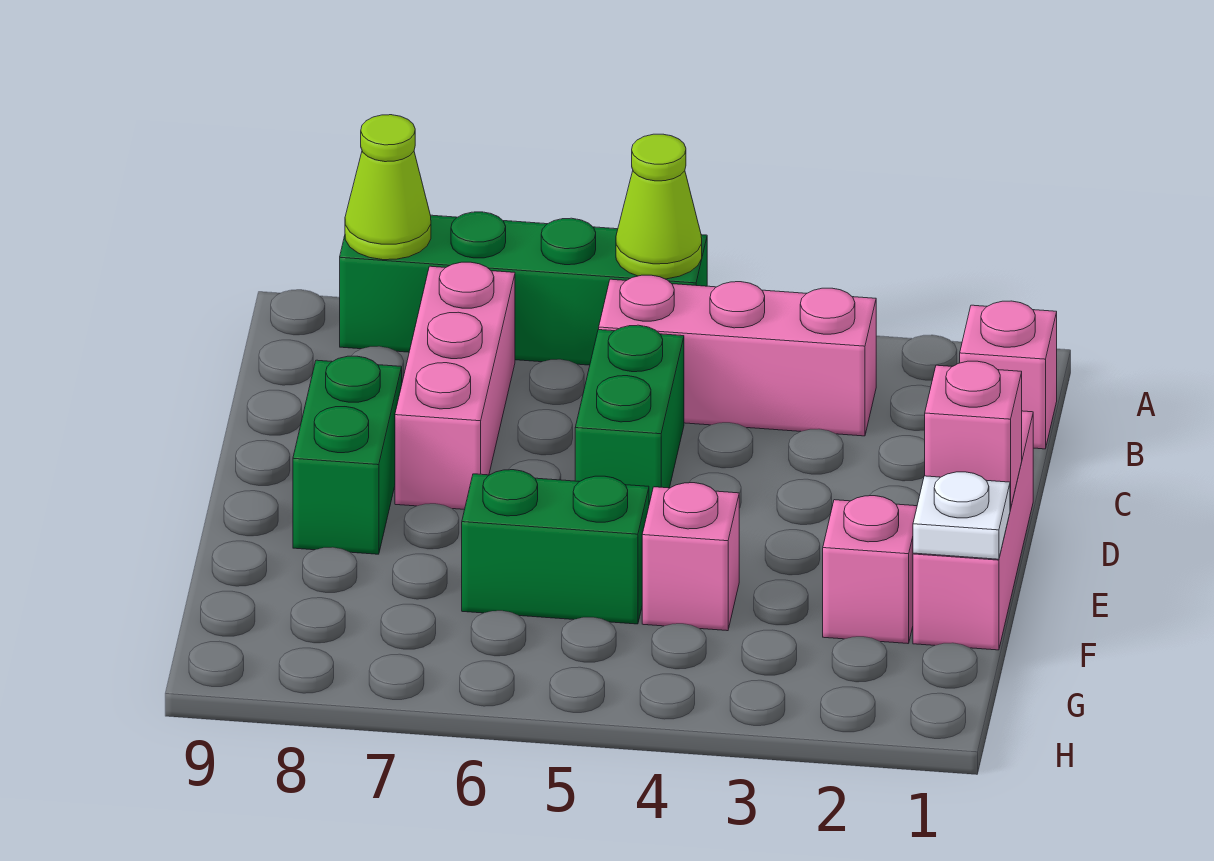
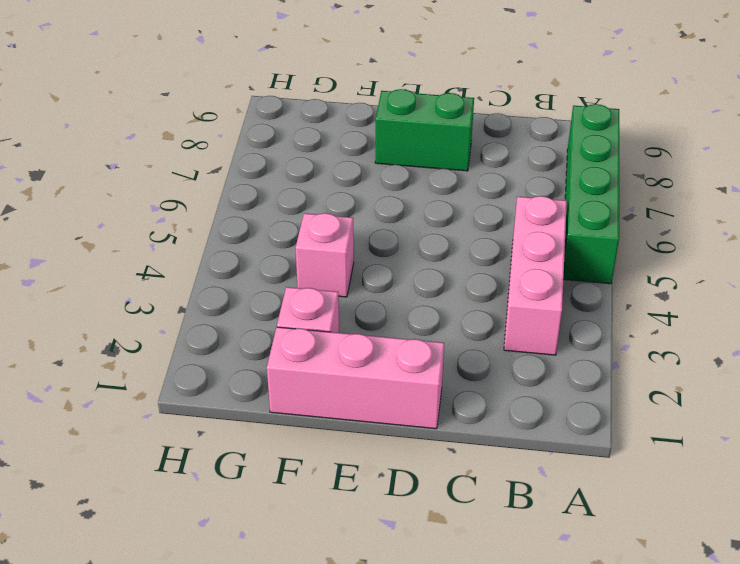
none -> pink brick B1 level 1
none -> pink brick B7:D7 level 1
none -> green brick C5:D5 level 1

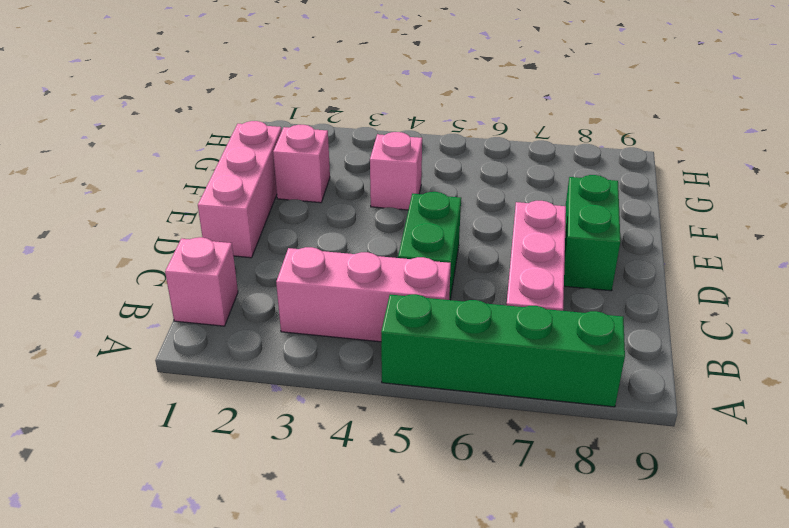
none -> green brick F5:F6 level 1
none -> lime cone A5 level 2
none -> lime cone A8 level 2

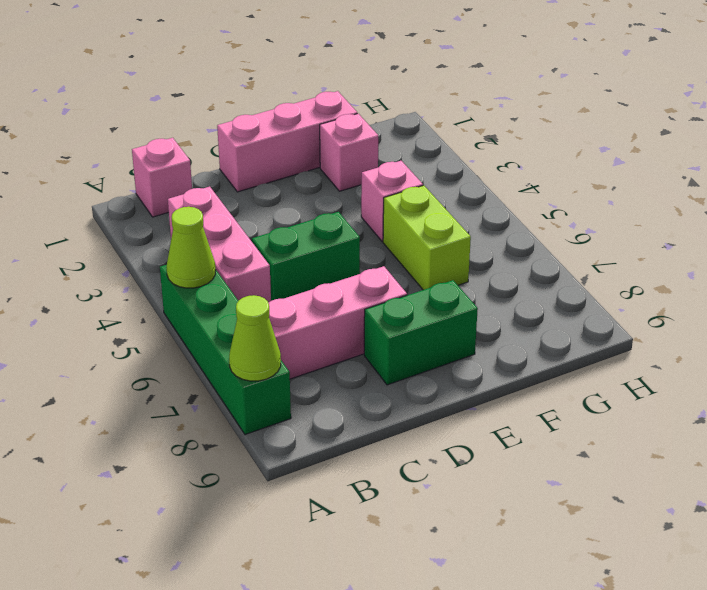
lime brick F5:F6 level 1 -> green brick F5:F6 level 1
none -> pink brick E1 level 2
none -> white plate F1 level 2

